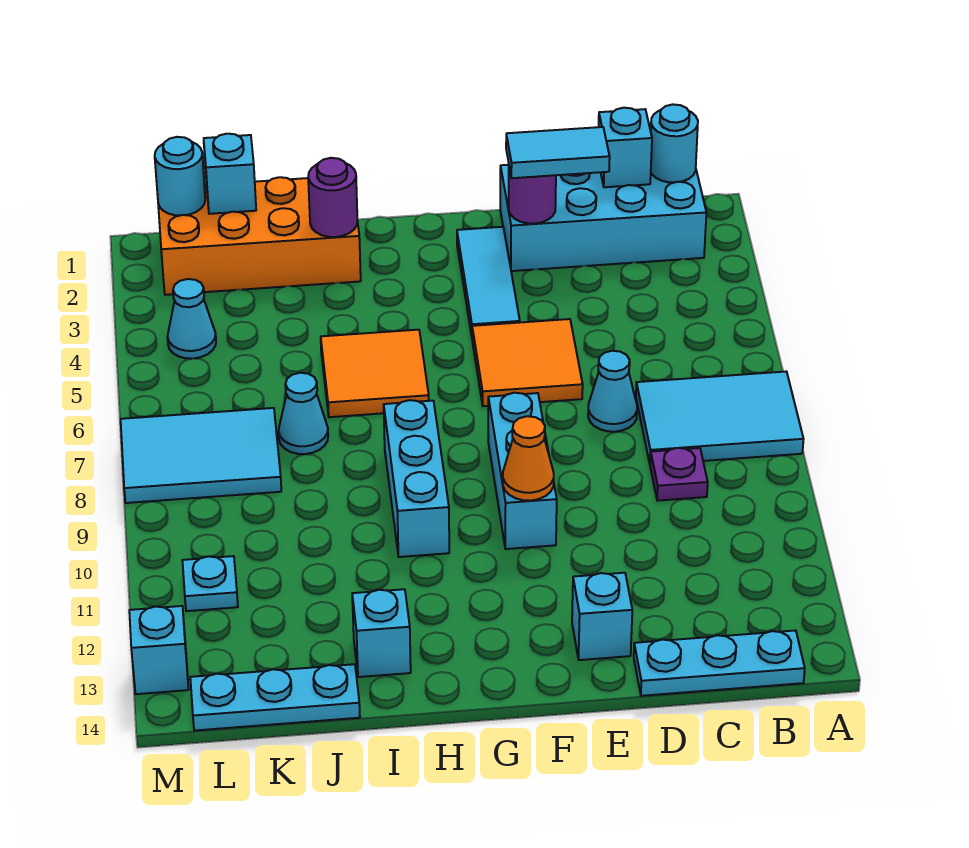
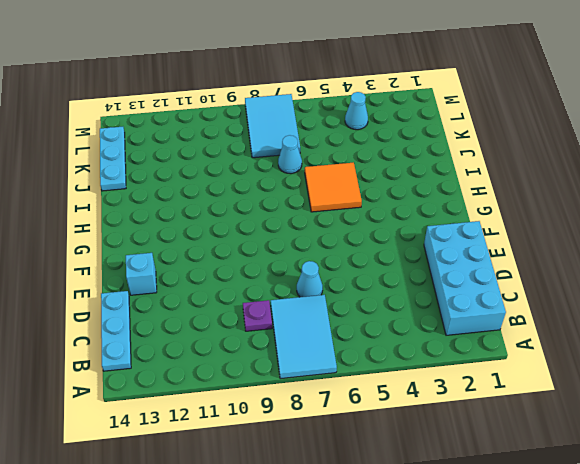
none -> orange tile E5:F6 level 1
none -> cyan tile F2:F4 level 1
none -> cyan brick F8:F10 level 1

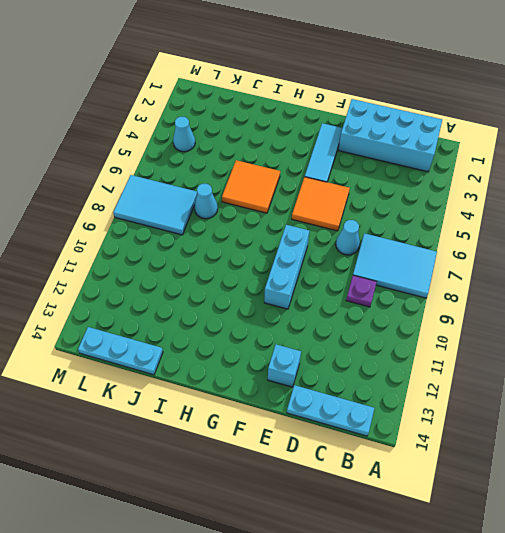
none -> cyan brick H8:H10 level 1
none -> orange brick I1:L2 level 1
none -> cyan brick I13 level 1

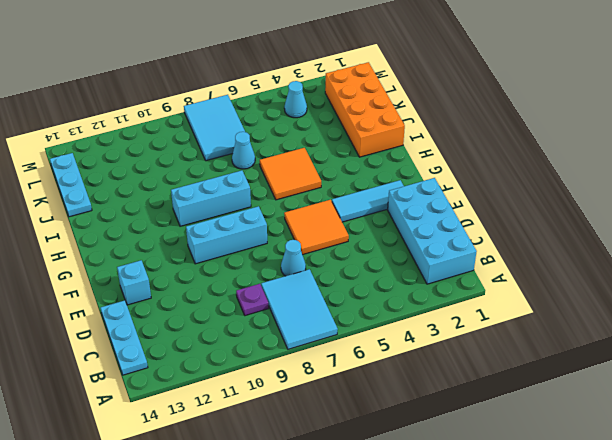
none -> cyan brick I13 level 1
none -> cyan plate L11 level 1
none -> cyan brick M13 level 1

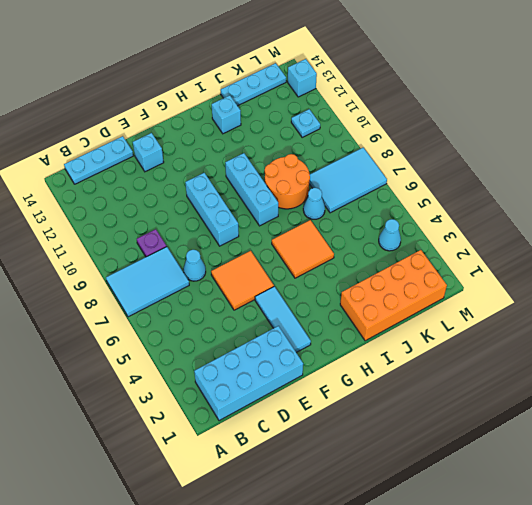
orange round brick I8:J9 level 1 -> none
none -> cyan round brick B1 level 2
none -> cyan brick C1 level 2
none -> purple round brick E2 level 2

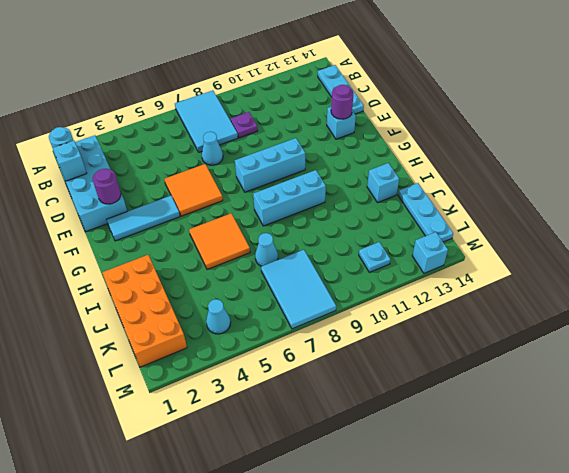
purple round brick E13 level 2 -> purple round brick I2 level 2
none -> orange cone F10 level 2
none -> cyan brick K1 level 2
none -> cyan round brick L1 level 2

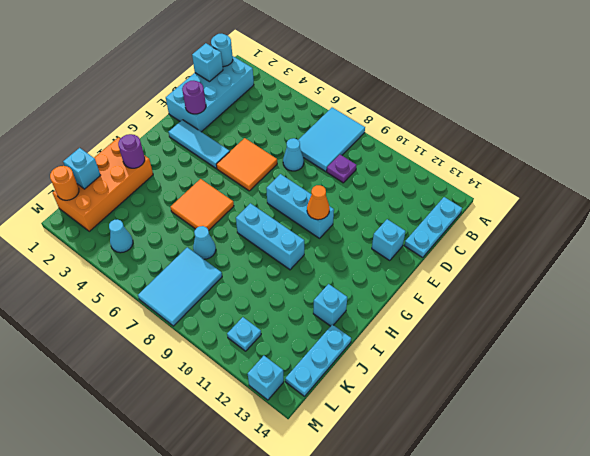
orange round brick L1 level 2 -> cyan round brick L1 level 2
none -> cyan tile D2:E2 level 3

